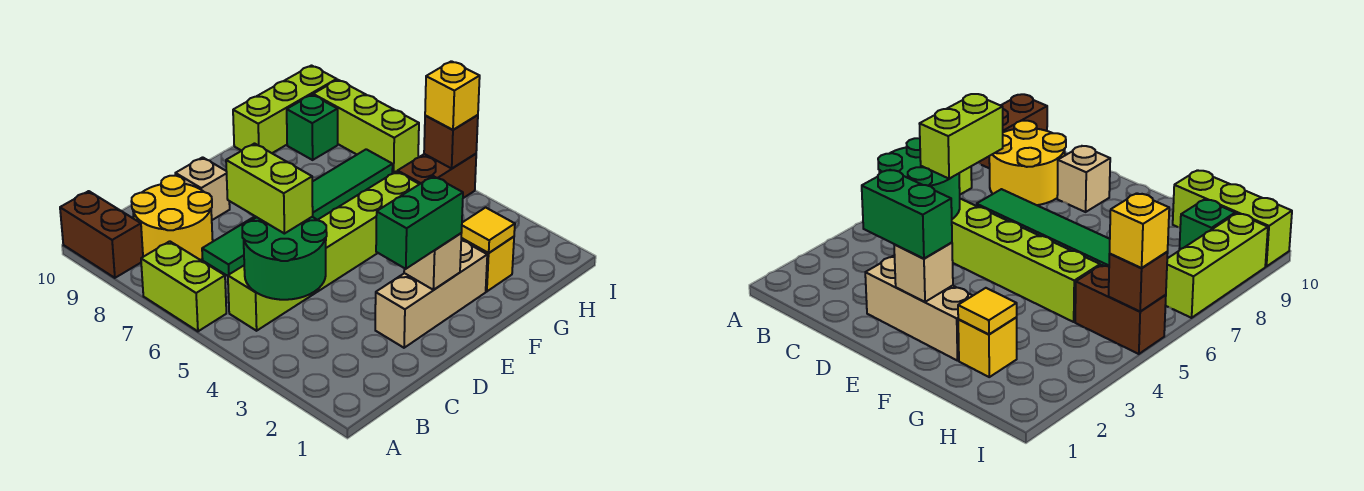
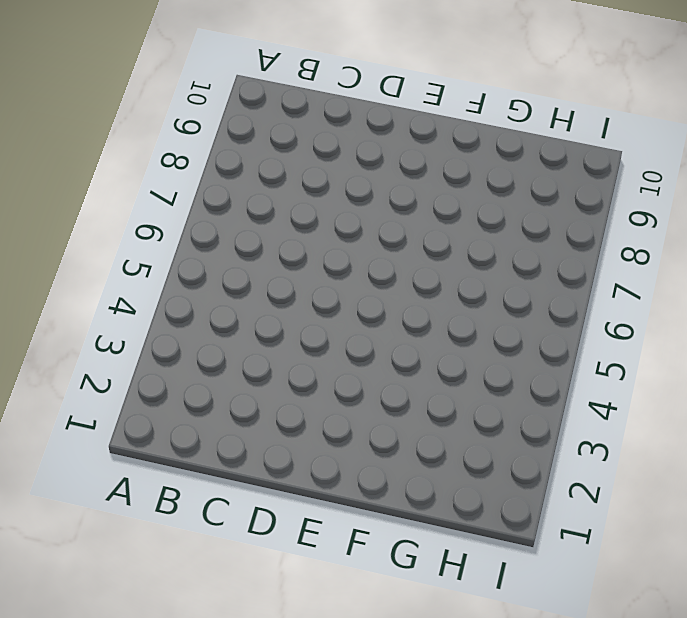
none -> lime brick A6:A7 level 1
none -> brown brick A9:A10 level 1
none -> lime brick B5:G5 level 1

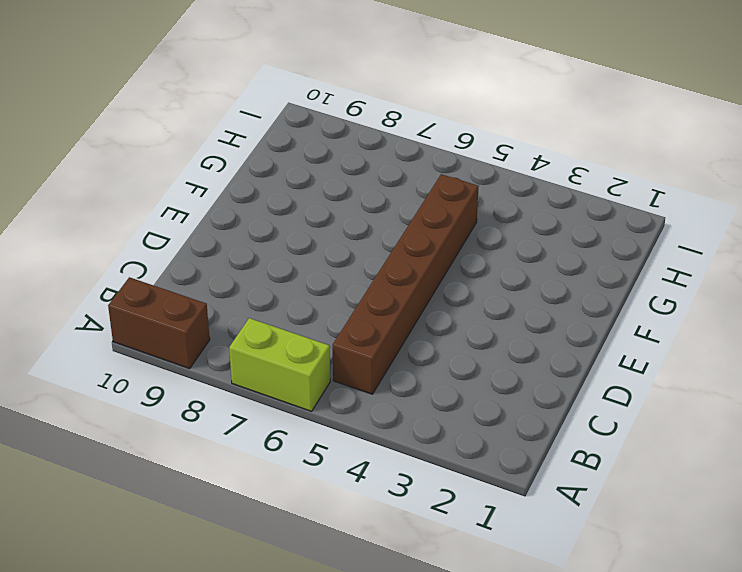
brown brick B5:G5 level 1 -> lime brick B5:G5 level 1
none -> yellow round brick B8:C9 level 1
none -> green tile C7:H7 level 1
none -> tan brick D2:F2 level 1

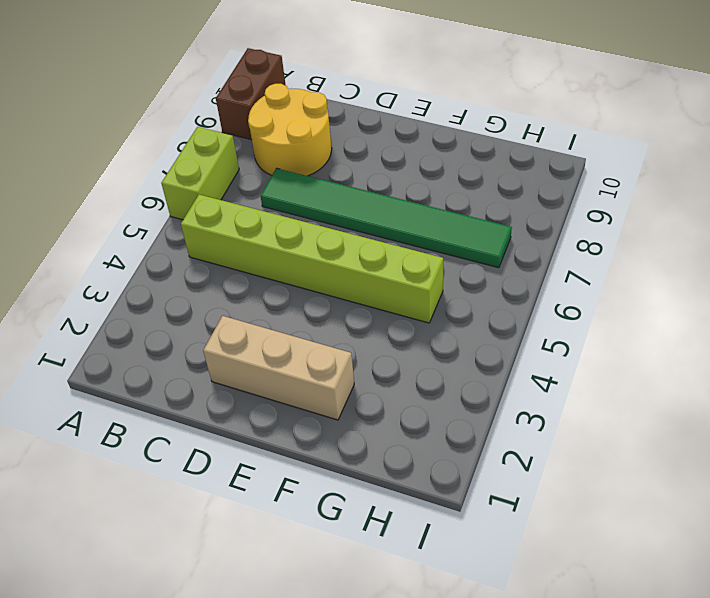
none -> tan brick D9 level 1
none -> yellow brick G2 level 1
none -> lime brick G10:I10 level 1

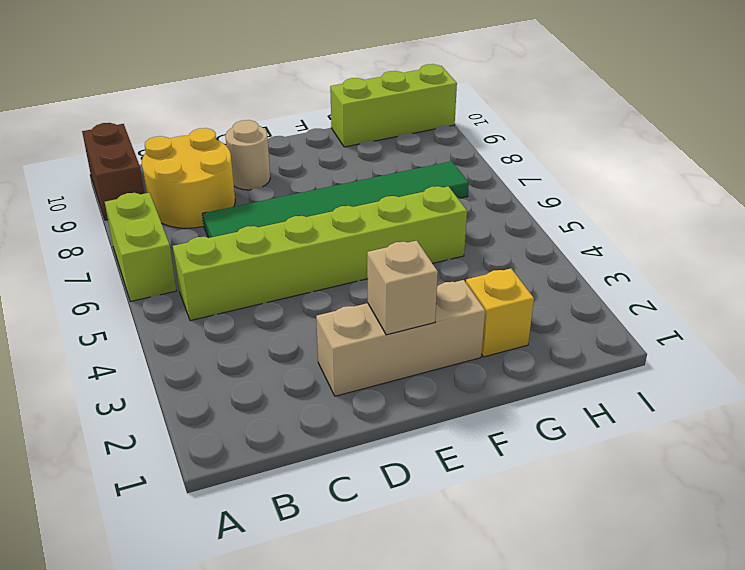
tan round brick D9 level 1 -> tan brick D9 level 1
none -> brown brick H5:I5 level 1
none -> green brick H9 level 1
none -> lime brick I7:I9 level 1

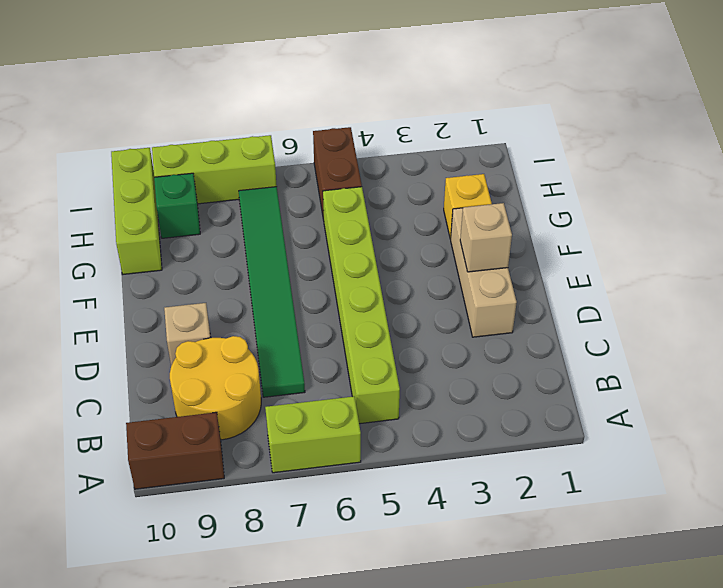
none -> green round brick B4:C5 level 2
none -> yellow tile G2 level 2
none -> brown brick I5 level 2

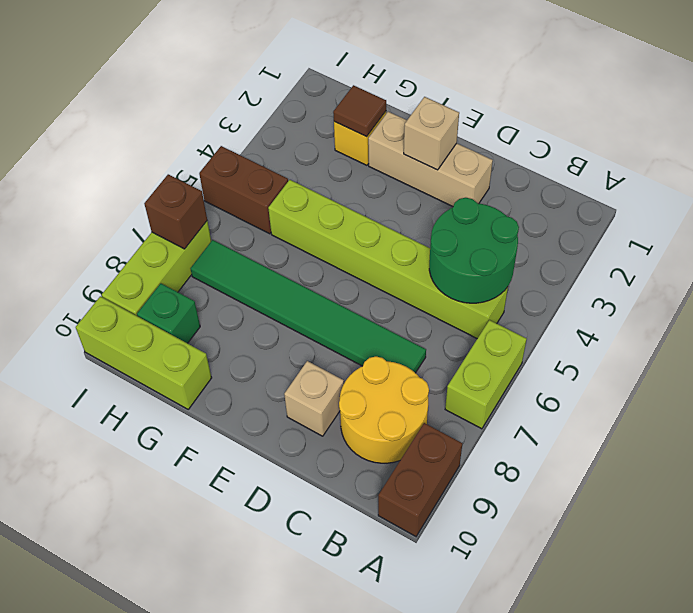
brown tile G2 level 2 -> yellow tile G2 level 2
brown brick I7 level 2 -> brown brick I5 level 2
none -> lime brick C5:C6 level 3
none -> green brick D2:E2 level 3
none -> yellow brick I5 level 3

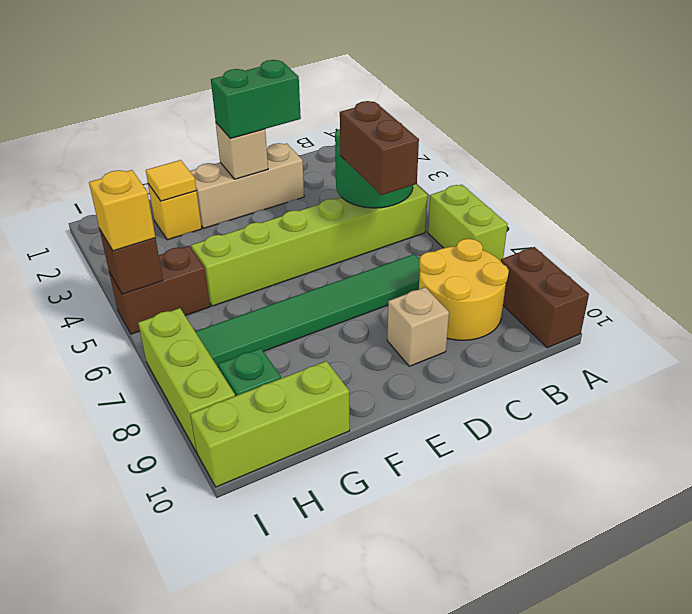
brown brick C5:C6 level 3 -> lime brick C5:C6 level 3

